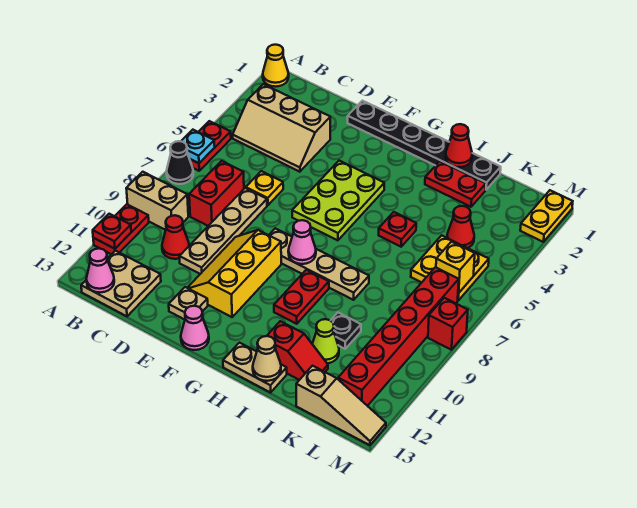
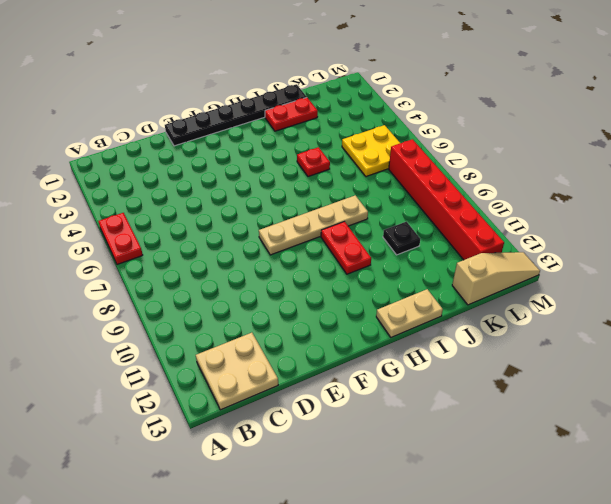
none -> yellow cone A1 level 1
none -> black cone A7 level 1
none -> tan brick A9:B9 level 1
none -> red plate A10:A11 level 1

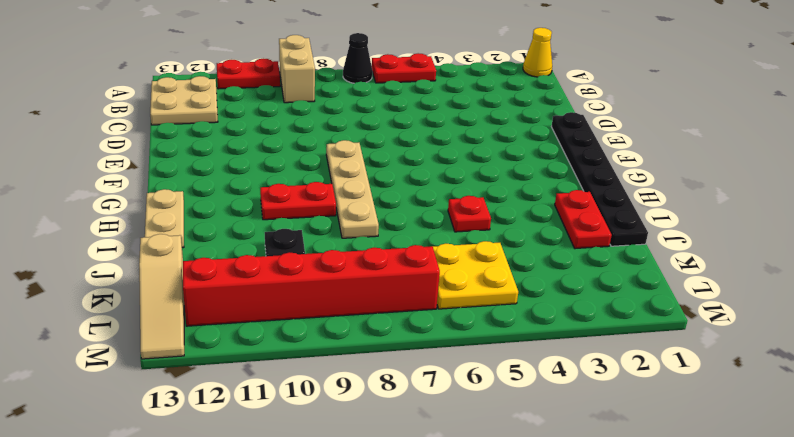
none -> tan slope B3:D4 level 1 top 3
none -> red brick C7:C8 level 1
none -> red cone C10 level 1
none -> yellow plate D6 level 1

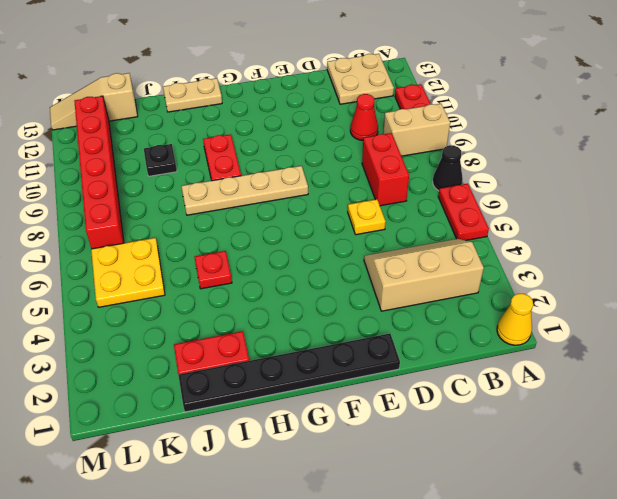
none -> tan plate D7:D10 level 1
none -> yellow slope E9:F11 level 1 top F
none -> tan plate E12 level 1
none -> lime plate F4:G6 level 1

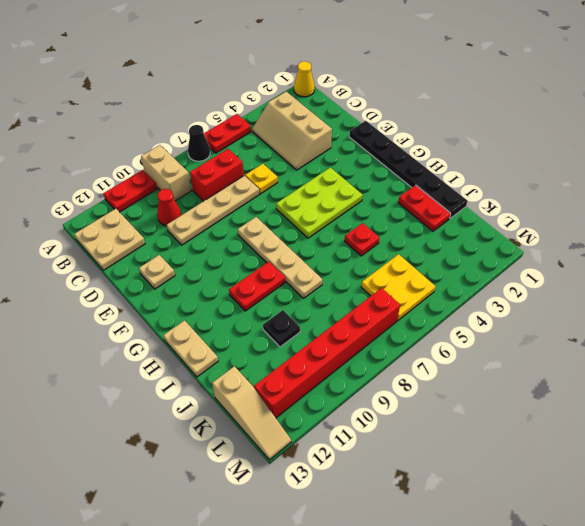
none -> yellow slope E9:F11 level 1 top F
none -> pink cone F13 level 1
none -> red slope I12:J12 level 1 top I
none -> lime cone J11 level 1

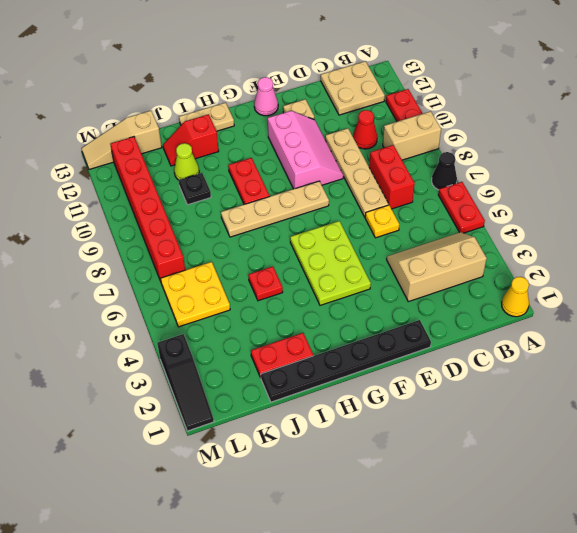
pink slope E9:F11 level 1 top F -> yellow slope E9:F11 level 1 top F
black slope M1:M3 level 1 top 3 -> yellow plate M1:M2 level 1
none -> red cone K4 level 1
none -> red brick M8 level 1
none -> cyan plate A6 level 2
none -> red plate A11 level 2

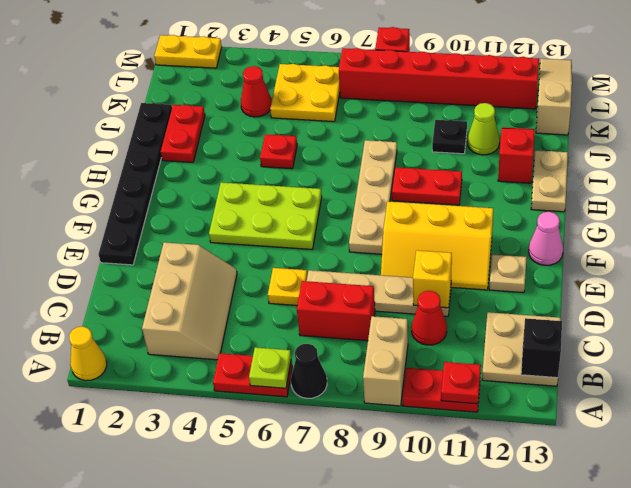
lime plate A6 level 2 -> cyan plate A6 level 2
black brick B13 level 2 -> pink cone B13 level 2
yellow brick D10 level 2 -> yellow brick L6 level 2
none -> pink cone G8 level 2
none -> red cone I1 level 2
none -> tan cone I13 level 2

